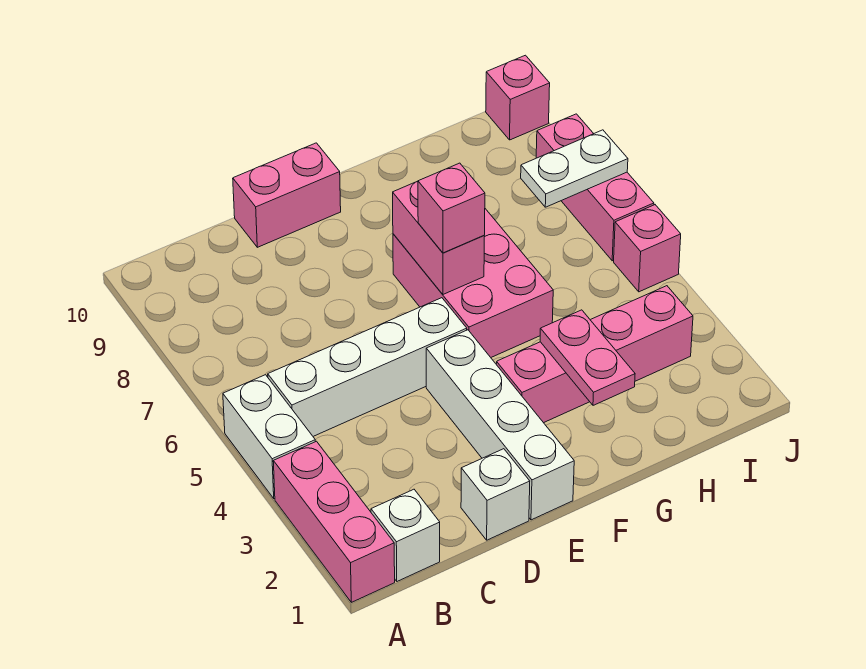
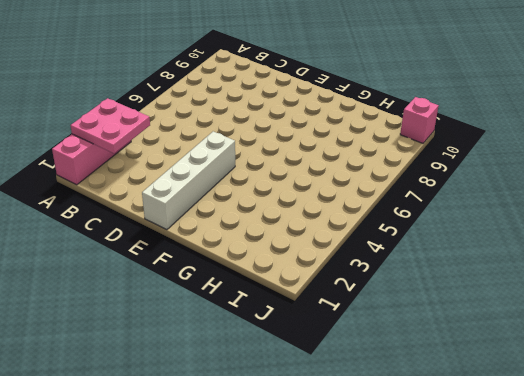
pink plate A2:B3 level 2 -> none
none -> white brick A4:A5 level 1
none -> white brick B1 level 1
none -> white brick B5:E5 level 1

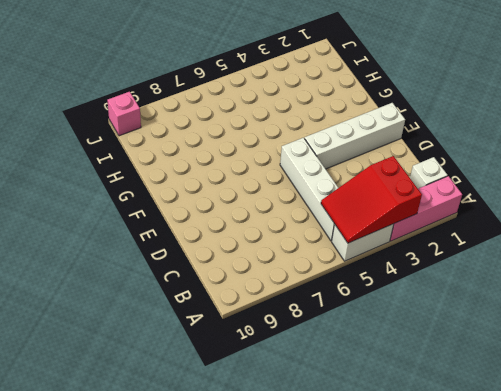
red slope A3:B5 level 2 top 3 -> none
none -> white brick D1 level 1
none -> pink brick D10:E10 level 1
none -> pink brick F3:I3 level 1

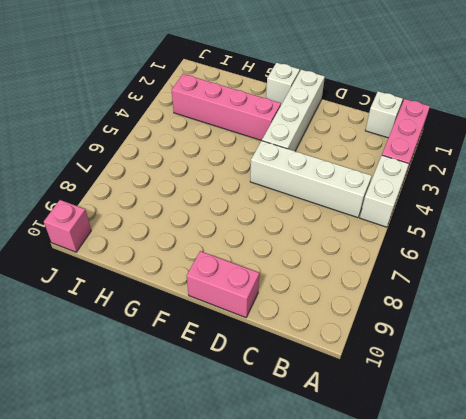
white brick F1 level 1 -> white brick D1 level 1
none -> pink brick F5:G7 level 1
none -> pink brick J5 level 1
none -> pink brick J6:J8 level 1

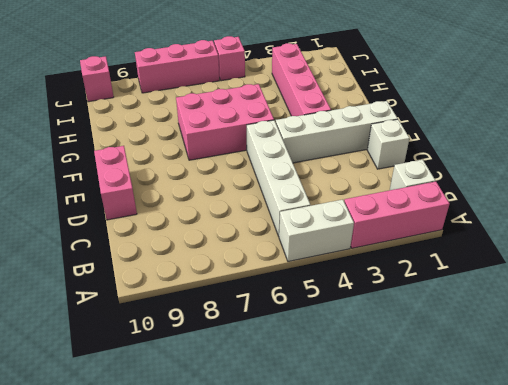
none -> pink brick F6:F7 level 2
none -> pink plate G2:G3 level 2
none -> white plate I7:J7 level 2

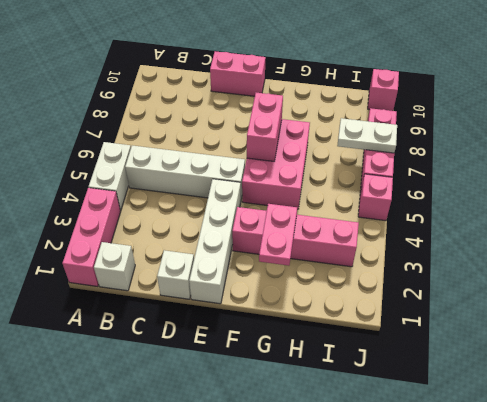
none -> pink brick F6 level 3

